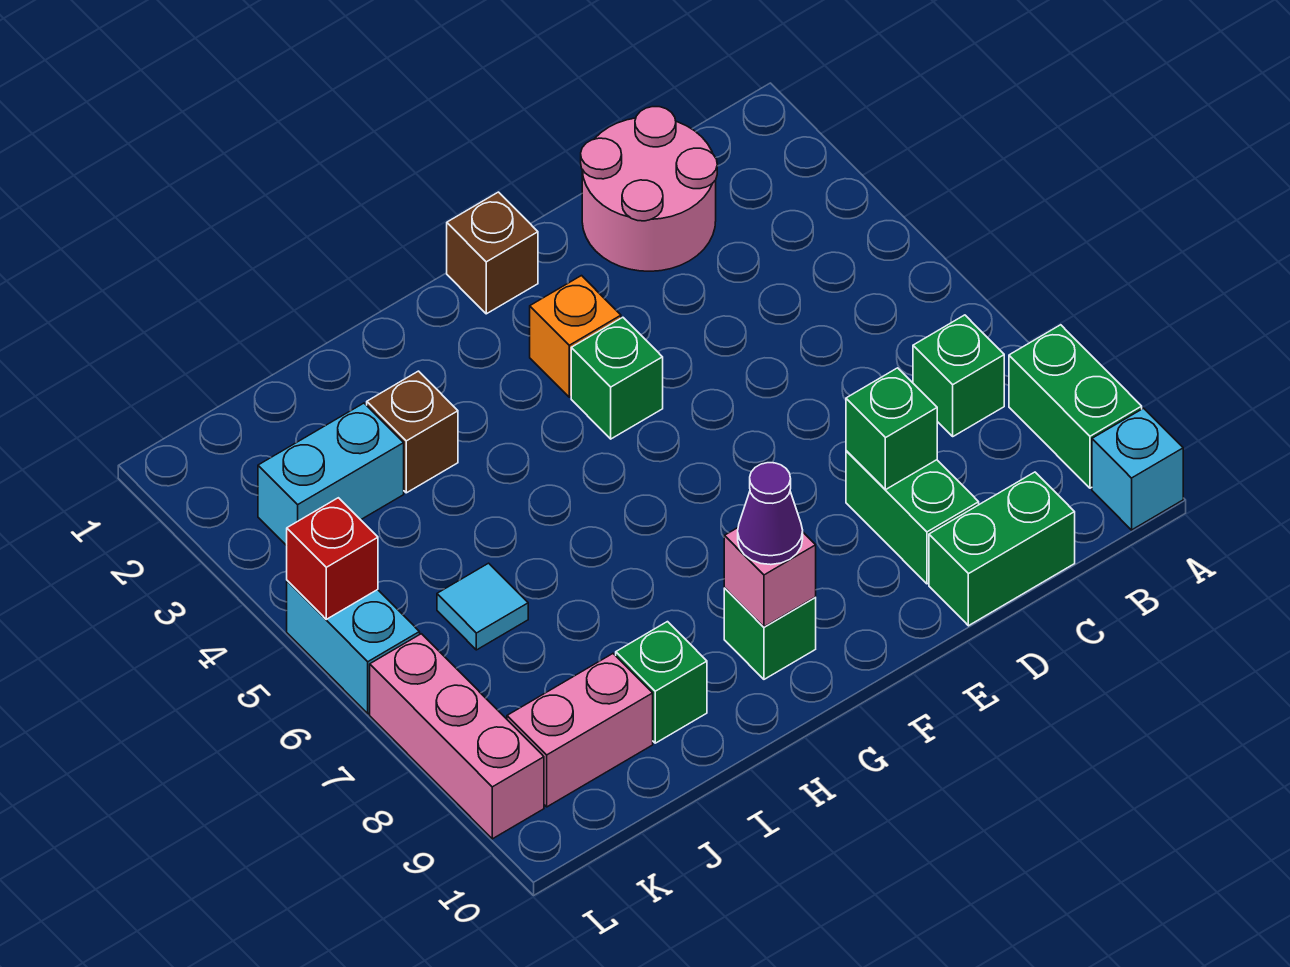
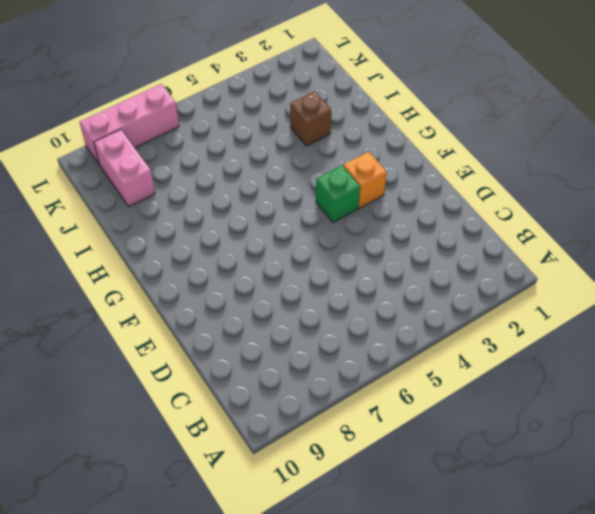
none -> green brick A8:A9 level 1
none -> cyan brick A10 level 1
none -> green brick B7 level 1

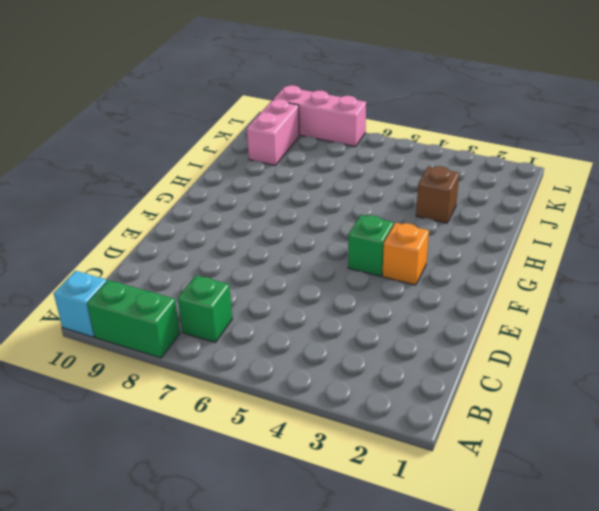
none -> pink round brick C1:D2 level 1
none -> green brick C10:D10 level 1
none -> green brick D8:D9 level 1

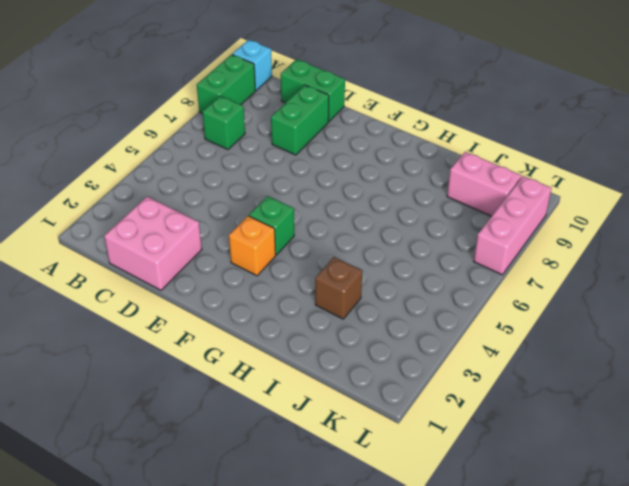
pink brick C1:D2 level 1 -> pink round brick C1:D2 level 1
none -> brown brick F1 level 1
none -> green brick G9 level 1
none -> green brick I9 level 1

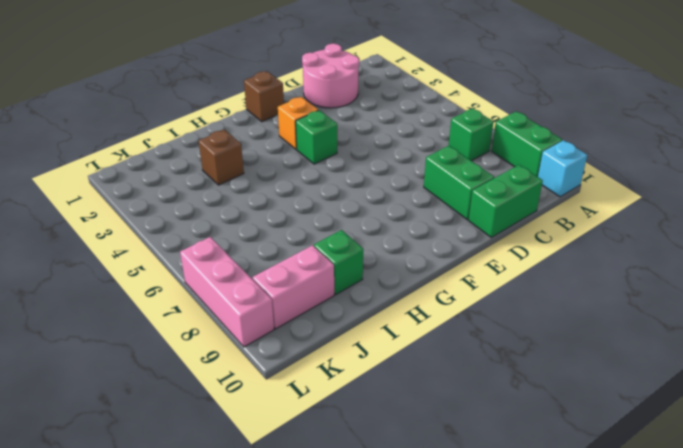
none -> green brick G9 level 1
none -> cyan brick J3:K3 level 1
none -> cyan tile J6 level 1

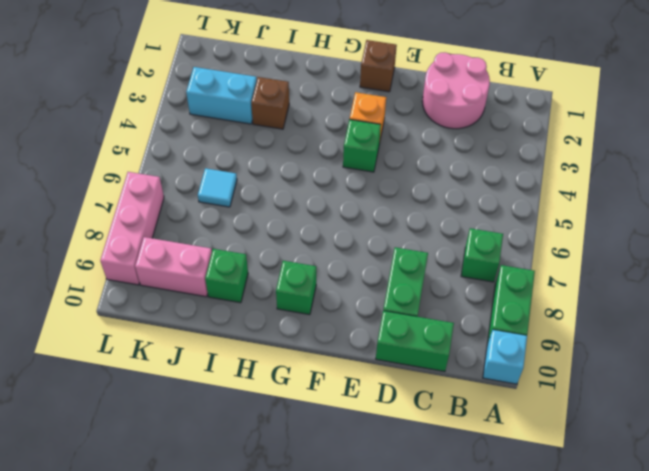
none -> cyan brick L5:L6 level 1
none -> green brick D8 level 2
none -> pink brick G9 level 2

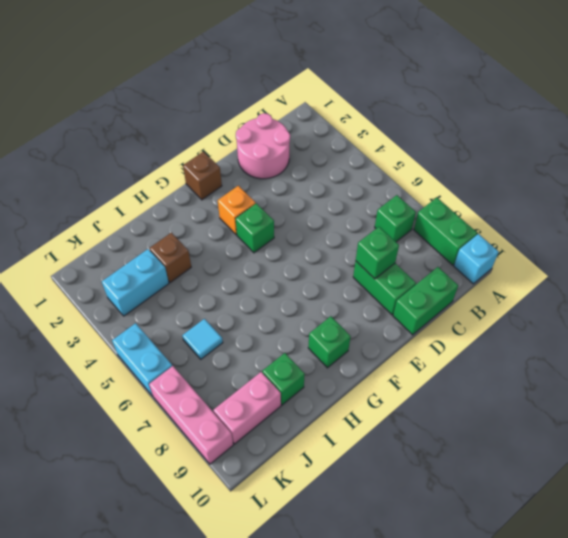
none -> pink brick G9 level 2
none -> red brick L5 level 2
none -> purple cone G9 level 3

